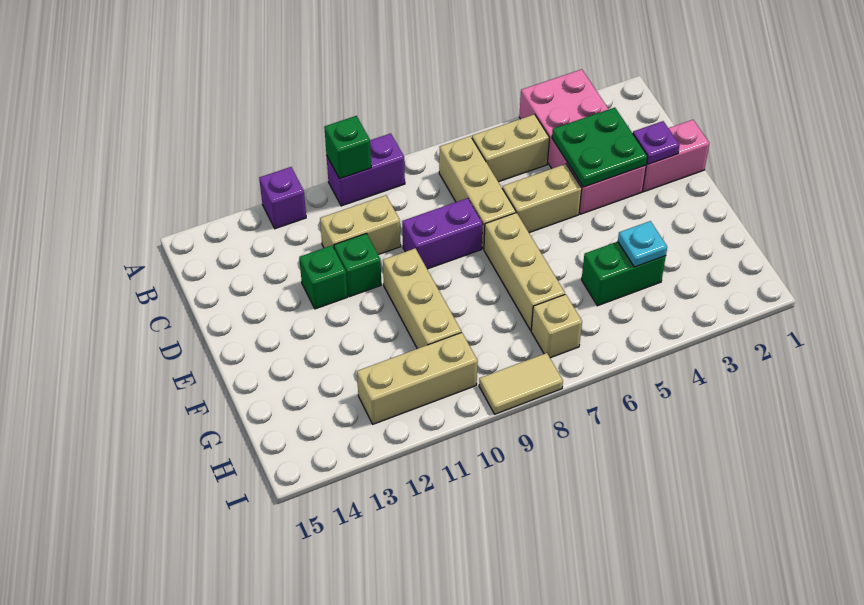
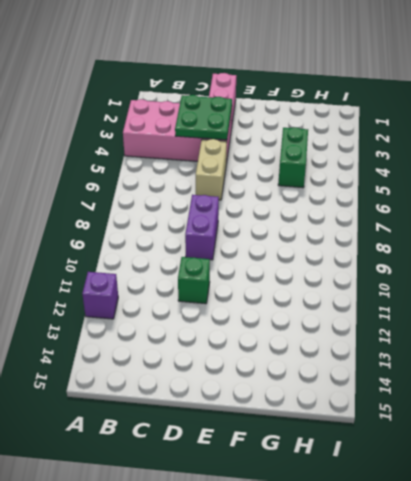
none -> purple brick A9:A10 level 1
none -> tan brick B5:B6 level 1
none -> tan brick B7:D7 level 1

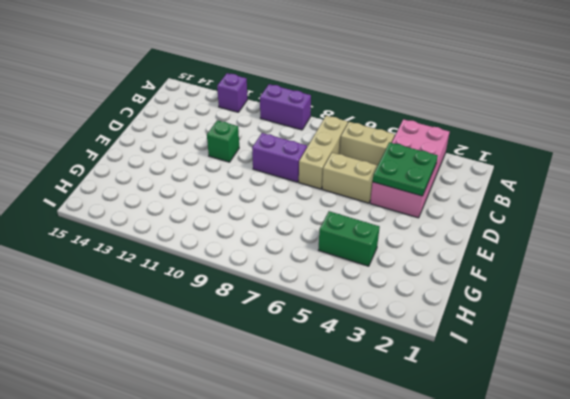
none -> tan brick C10:C11 level 1
none -> pink brick D1:D2 level 1
none -> green brick D12 level 1

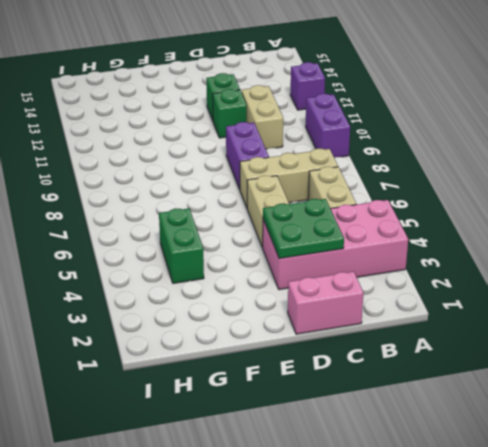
pink brick C1:D1 level 1 -> pink brick D1:D2 level 1
none -> tan brick E7:G7 level 1
none -> tan brick E10:G10 level 1
none -> tan brick H7 level 1

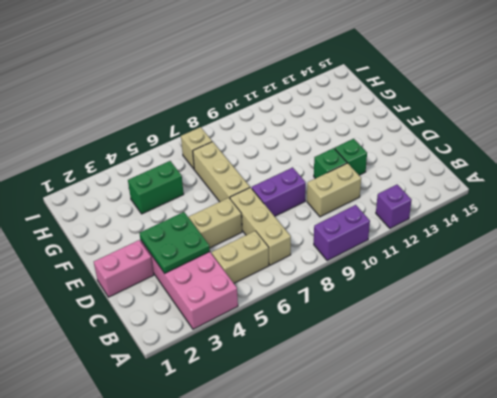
none -> tan brick E10:G10 level 1
none -> tan brick H10:H12 level 1
none -> tan tile I8:I9 level 1

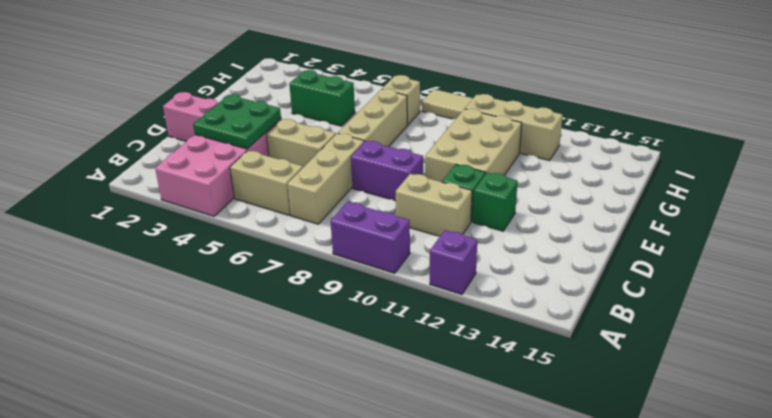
tan brick E10:G11 level 1 -> tan brick E10:G10 level 1
none -> green brick A10 level 2
none -> purple plate D2 level 2
none -> cyan plate G4 level 2

